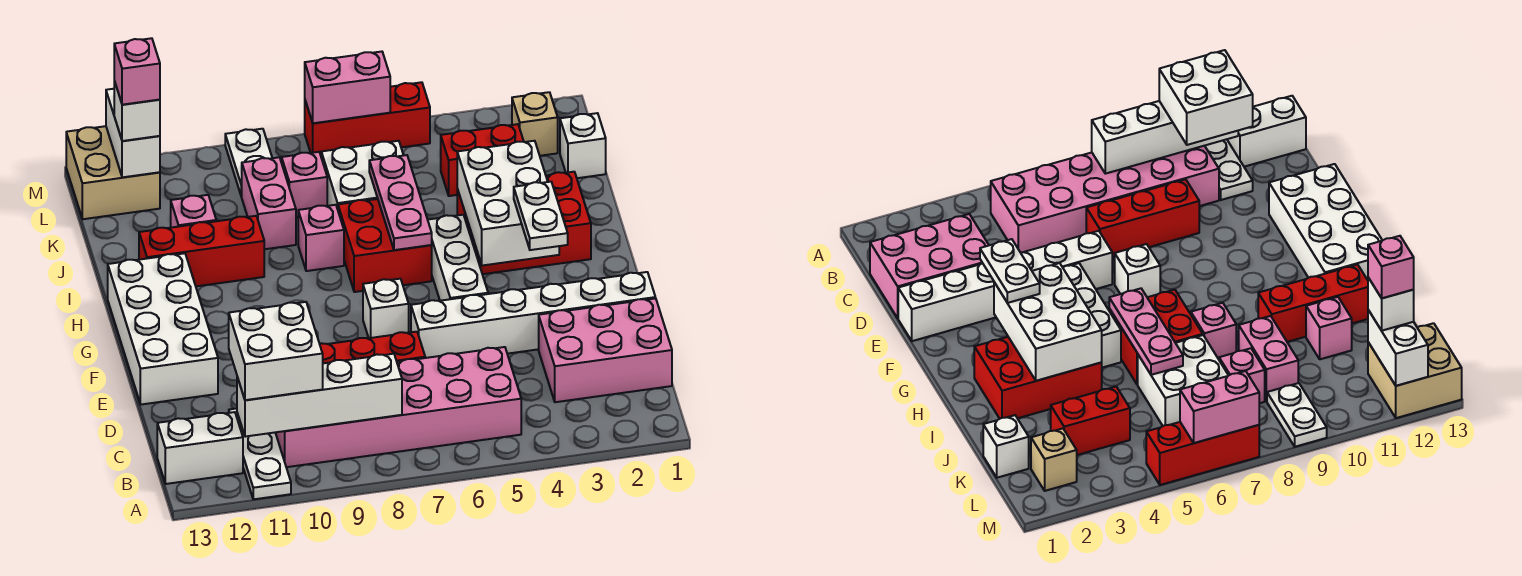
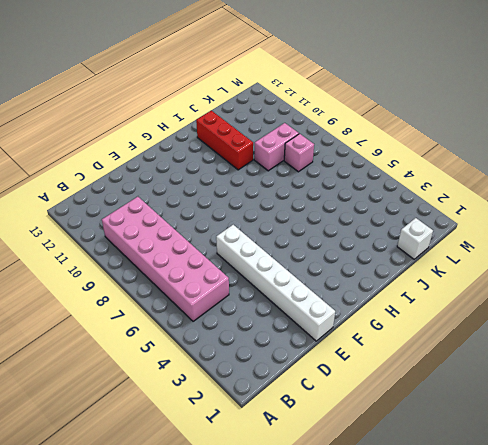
none -> white plate A11:C11 level 1
none -> white brick B12:B13 level 1
none -> pink brick C1:D3 level 1
none -> red brick D7:D9 level 1

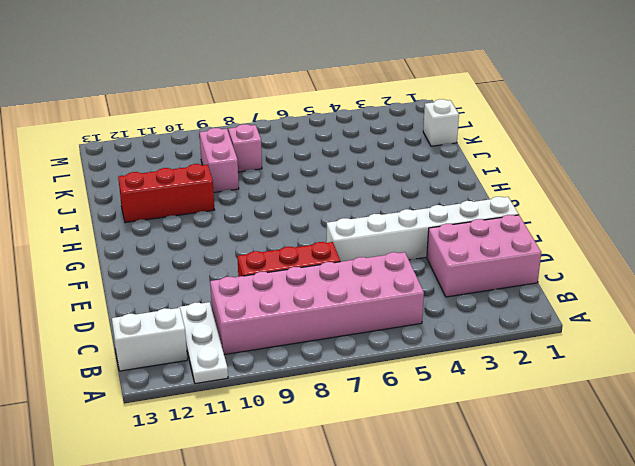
none -> white brick E12:H13 level 1
none -> white brick F5:H5 level 1
none -> white brick F7 level 1
none -> red brick H2:I4 level 1

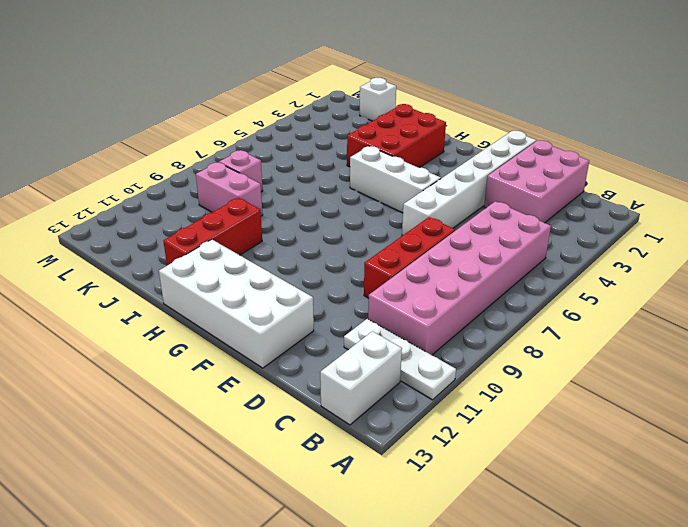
none -> white brick F7 level 1
none -> red brick H6:I7 level 1
none -> pink brick I8 level 1
none -> white brick J6:K7 level 1

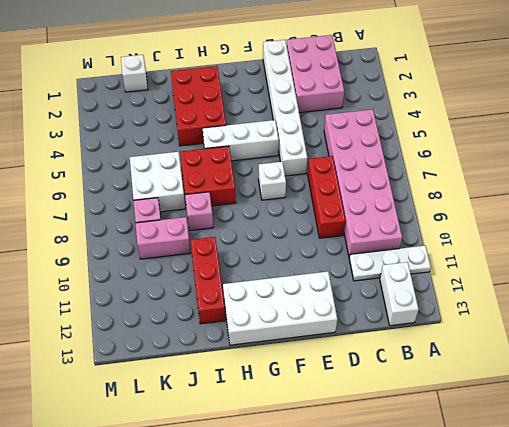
none -> pink brick J11 level 1
none -> red brick K3:K4 level 1
none -> tan brick L2 level 1
none -> white plate L9:M9 level 1

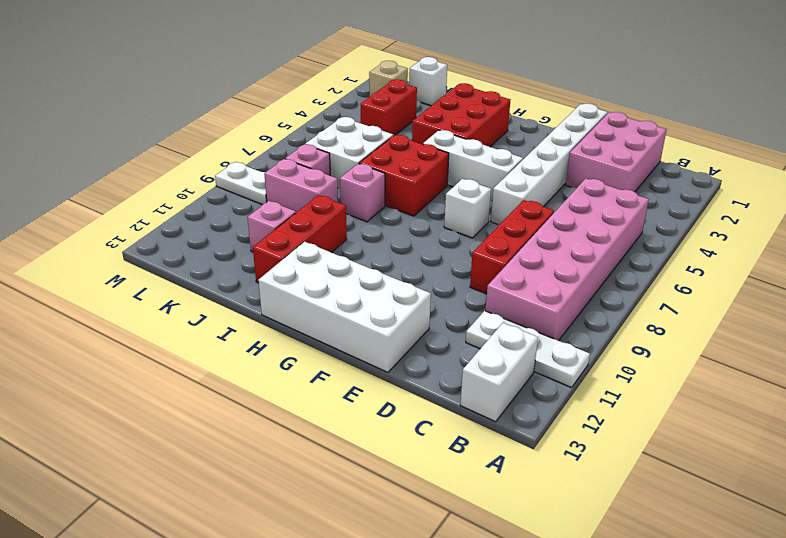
none -> tan brick L12:M13 level 1
none -> red brick M5:M7 level 1
none -> white brick B8:B11 level 2
none -> white brick G3:I4 level 2

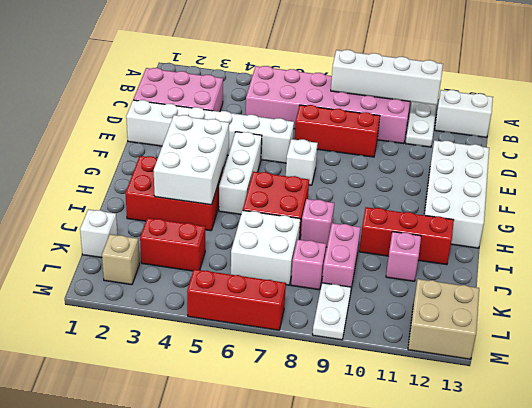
none -> pink plate H6:J6 level 2
none -> white brick L12:M12 level 2
none -> pink brick M6:M7 level 2
none -> white brick B10:C11 level 3

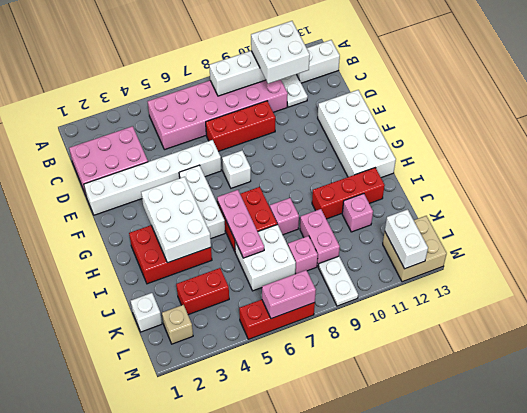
none -> white plate F3:G3 level 3
none -> white brick L12 level 3
none -> pink brick L12 level 4

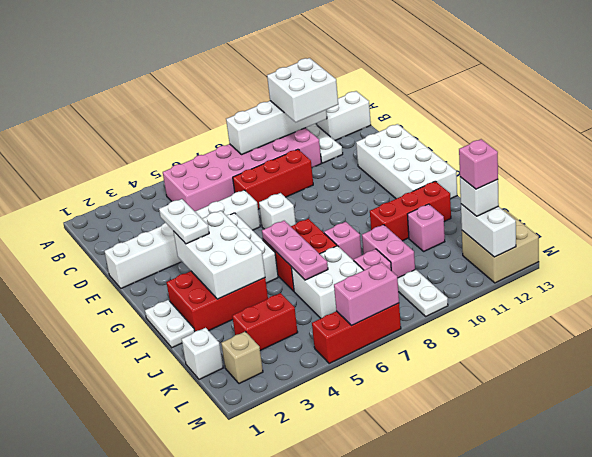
white plate H1:I1 level 1 -> none
none -> pink brick C1:D3 level 1

